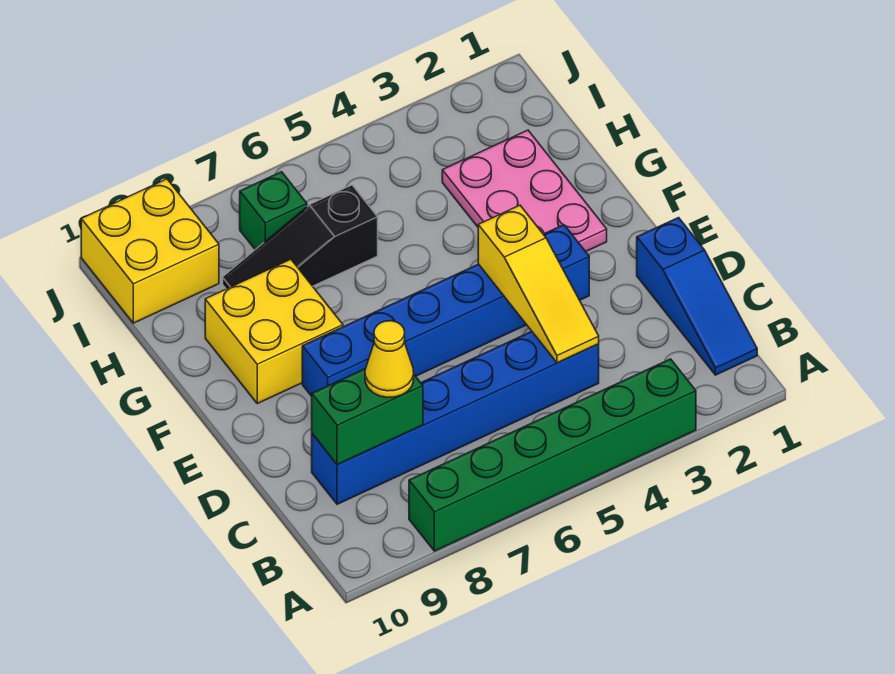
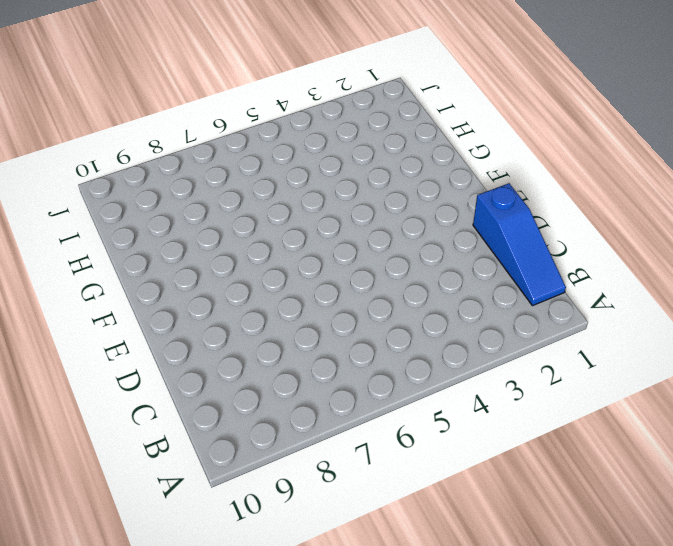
none -> green brick A3:A8 level 1
none -> blue brick C4:C9 level 1
none -> blue brick E3:E8 level 1

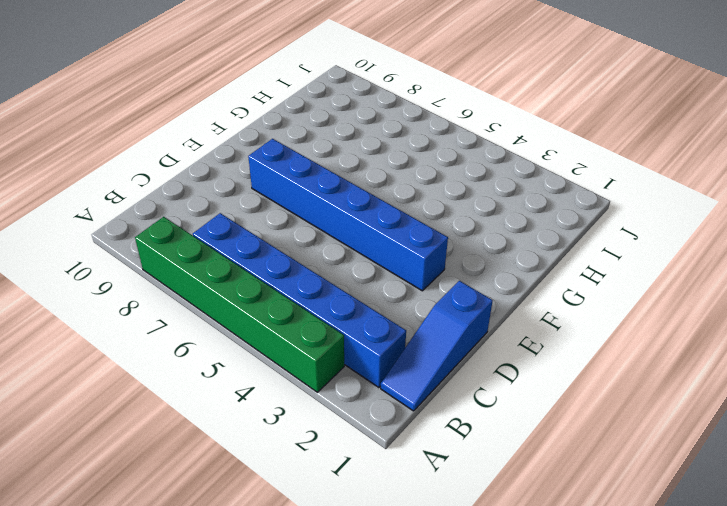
blue brick B2:B7 level 1 -> blue brick C4:C9 level 1
none -> pink plate F2:H3 level 1
none -> yellow brick F8:G9 level 1
none -> black slope H6:H8 level 1 top 6

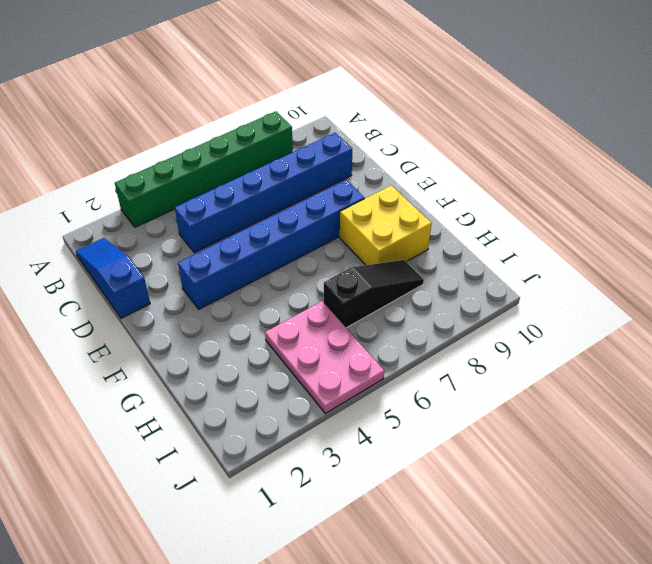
pink plate H4:J5 level 1 -> pink plate F2:H3 level 1
none -> green brick I7 level 1
none -> yellow brick I9:J10 level 1
none -> yellow slope C4:E4 level 2 top E

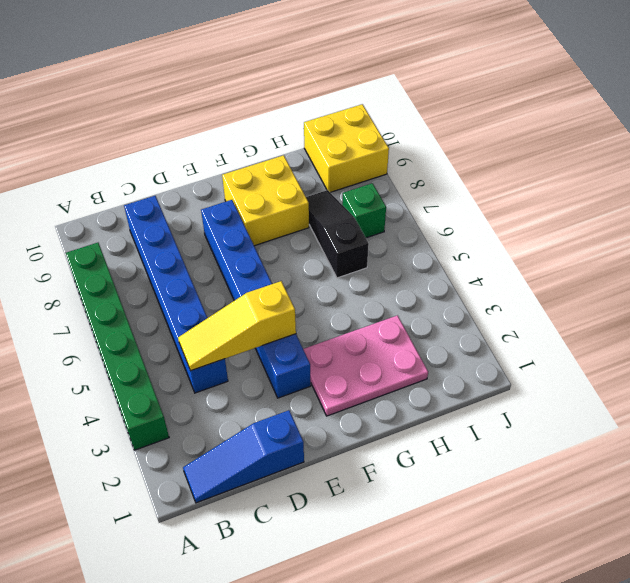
none -> green brick C8:C9 level 2
none -> yellow cone C8 level 3

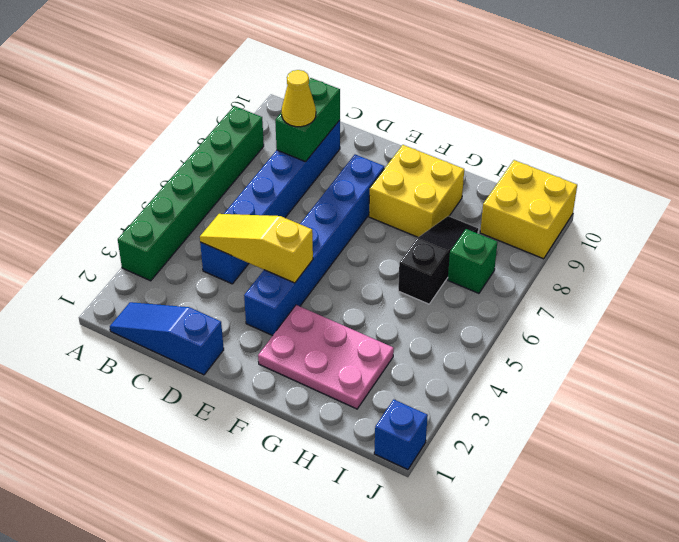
blue brick J1 level 1 -> none

